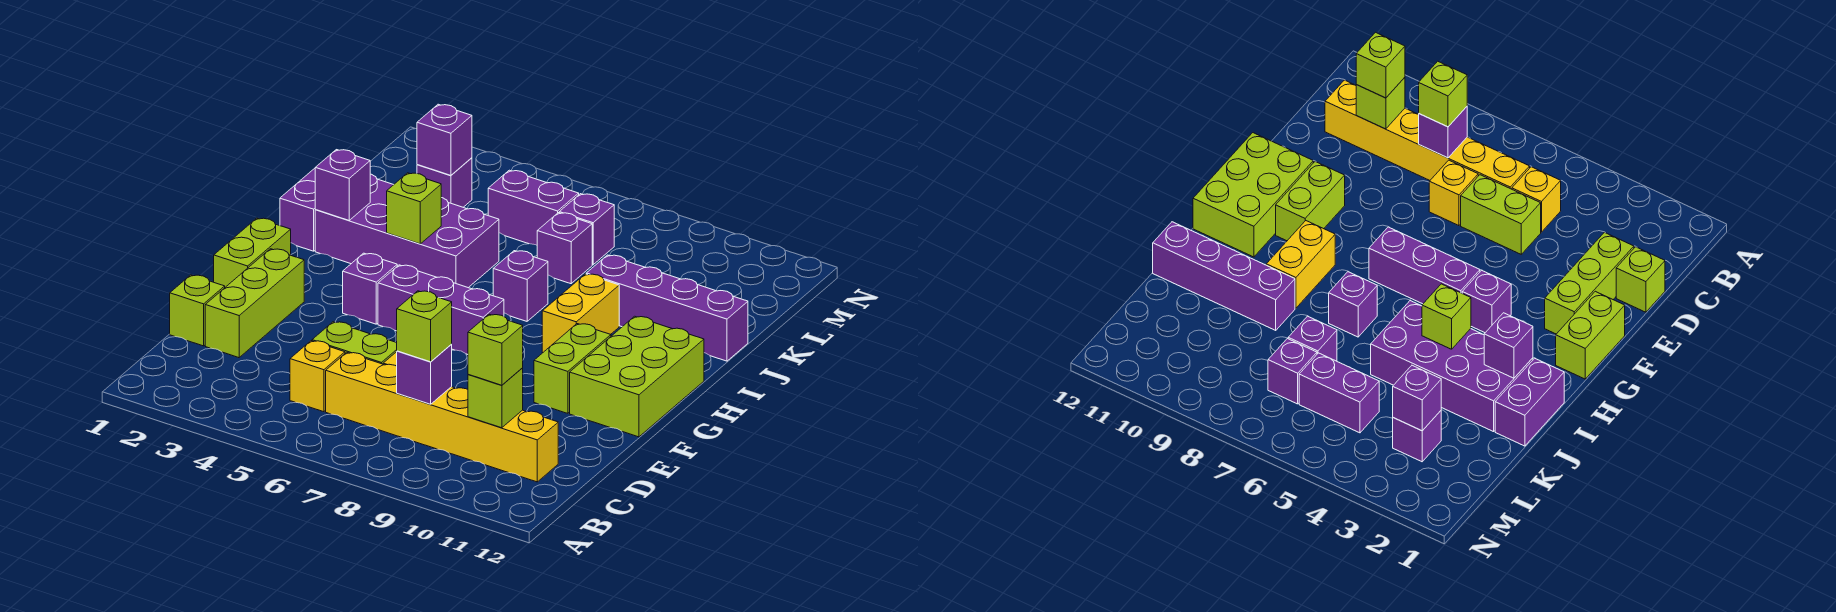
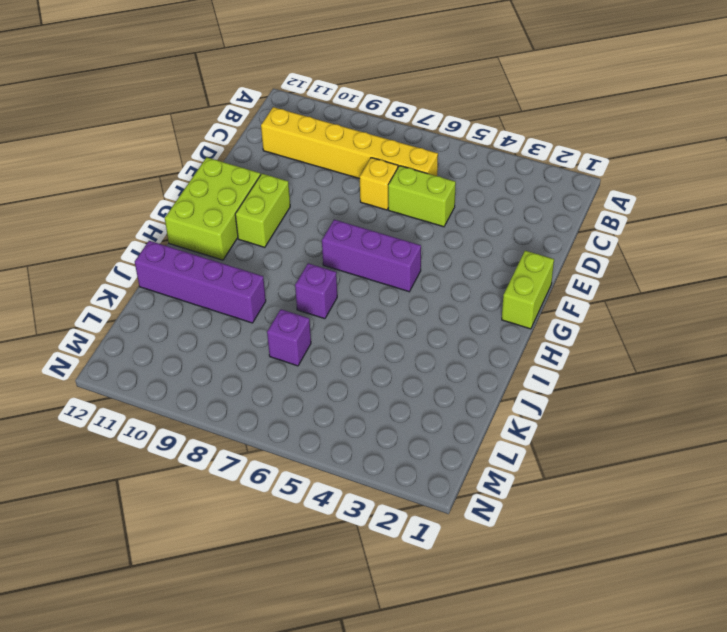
none -> yellow brick C5 level 1
none -> lime brick D1 level 1
none -> lime brick D2:F2 level 1

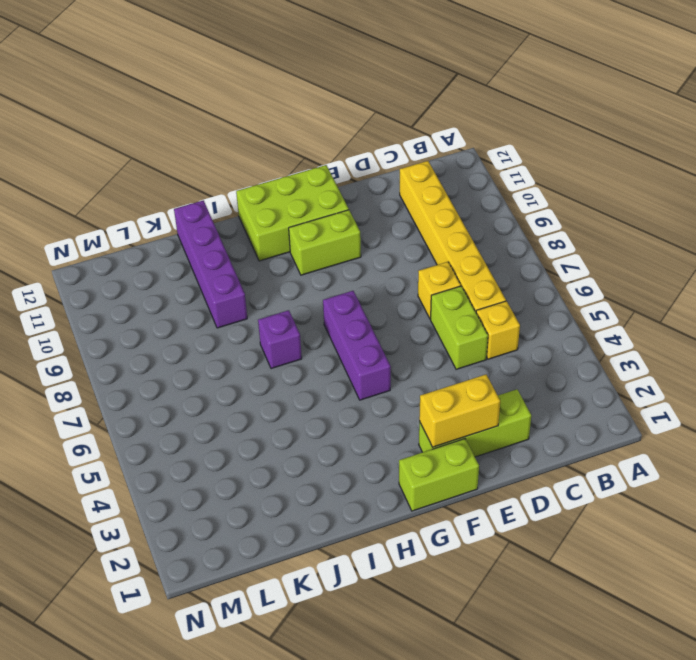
yellow brick E2:F2 level 2 -> yellow brick H9:I9 level 1
none -> lime brick D1 level 1
none -> purple brick G4 level 1
none -> purple brick I1:J1 level 1

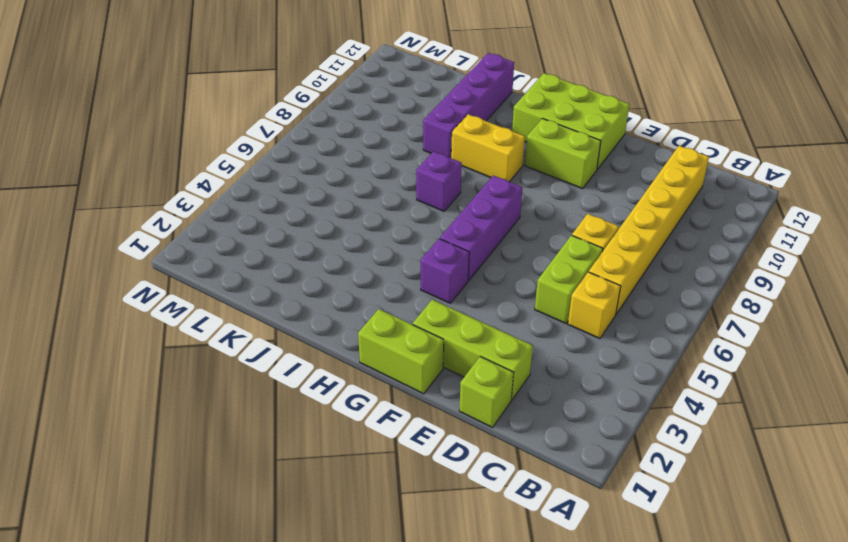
none -> purple brick I1:J1 level 1
none -> purple brick I2:J5 level 1
none -> purple brick K7 level 1

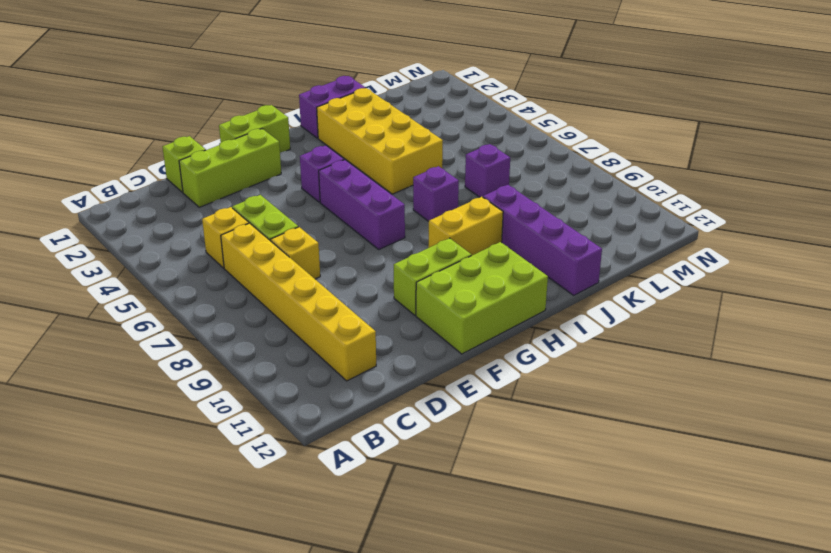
yellow brick I2:J5 level 1 -> purple brick I2:J5 level 1
none -> purple brick L3 level 1
none -> purple brick L5:L6 level 1
none -> purple brick L7 level 1

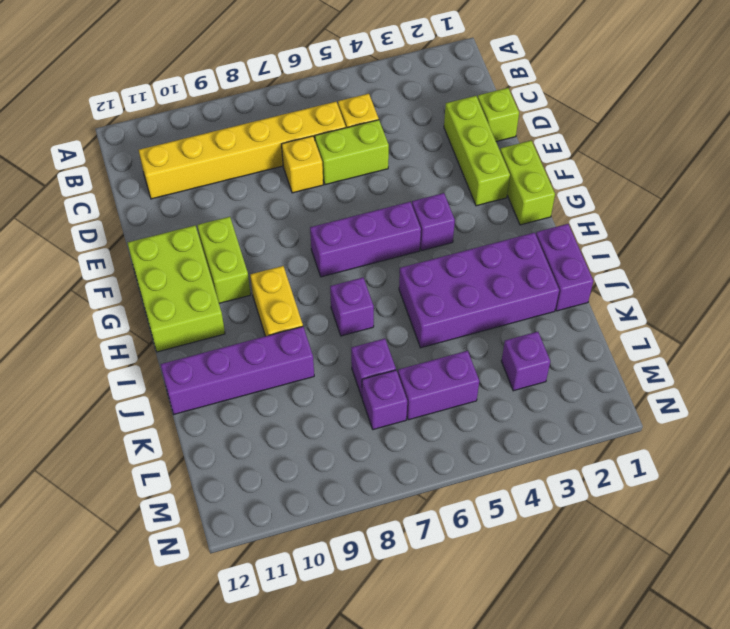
none -> purple brick C8 level 2
none -> lime brick C10 level 2
none -> purple brick I2 level 2

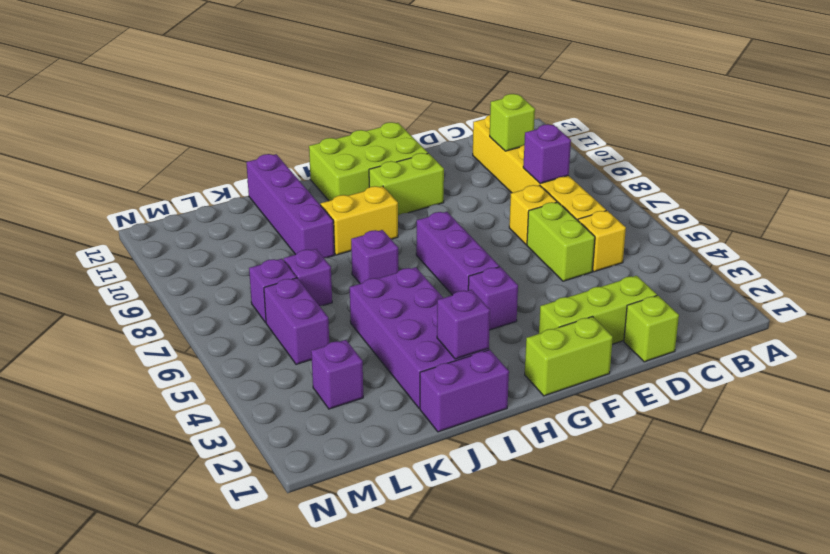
none -> lime brick I4 level 2
none -> purple brick L3 level 2
none -> lime brick C8 level 3

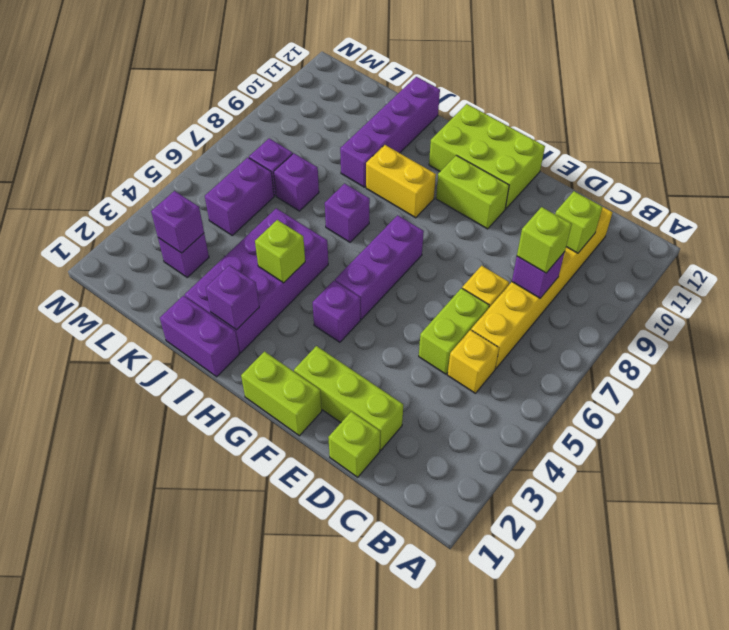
none -> lime brick C10 level 3

